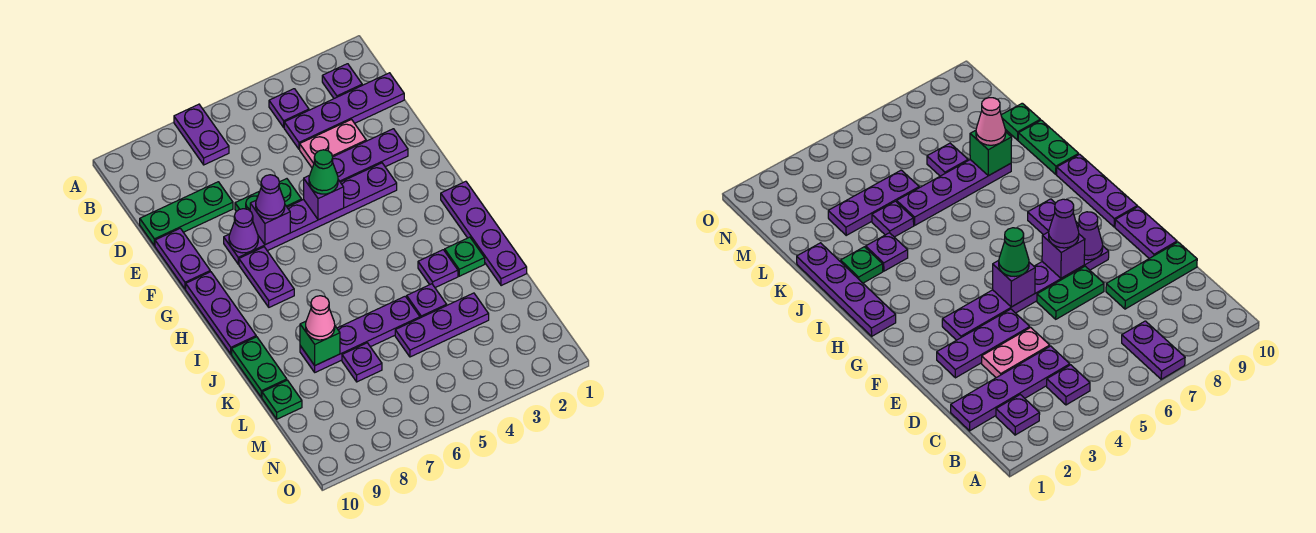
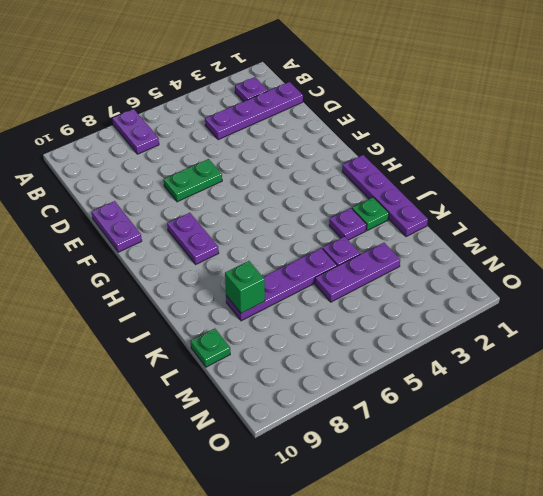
none -> purple plate B4 level 1
none -> pink plate D3:D4 level 1
none -> green plate D8:D10 level 1

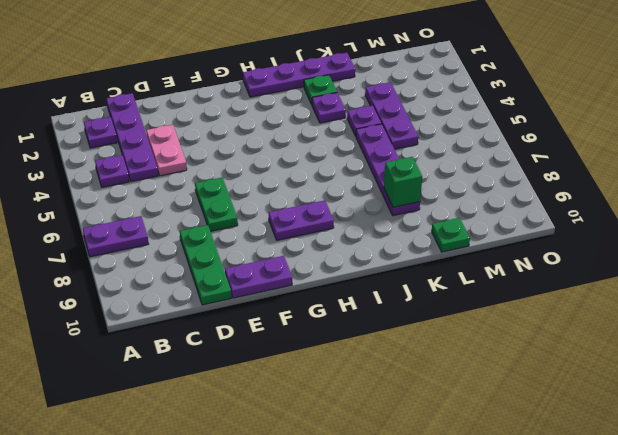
none -> purple plate E2:E4 level 1
none -> purple plate F3:F8 level 1
none -> purple plate G10:I10 level 1

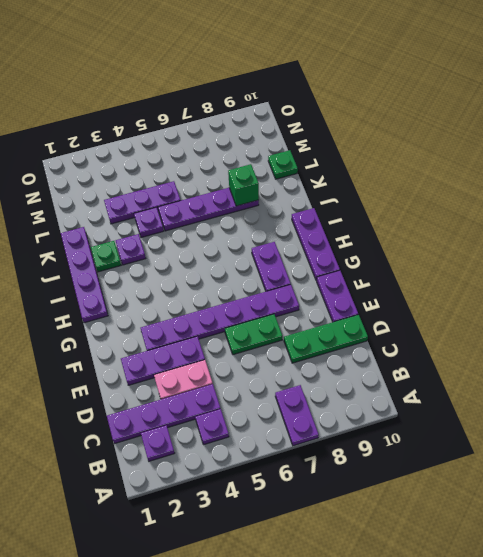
none -> green plate J10:K10 level 1
none -> purple plate L7 level 1
none -> purple brick F5 level 2

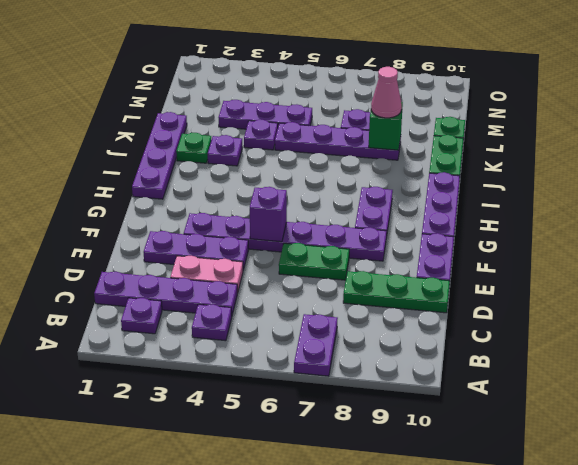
none -> purple brick F7 level 2
none -> purple cone F8 level 2
none -> green cone F5 level 3

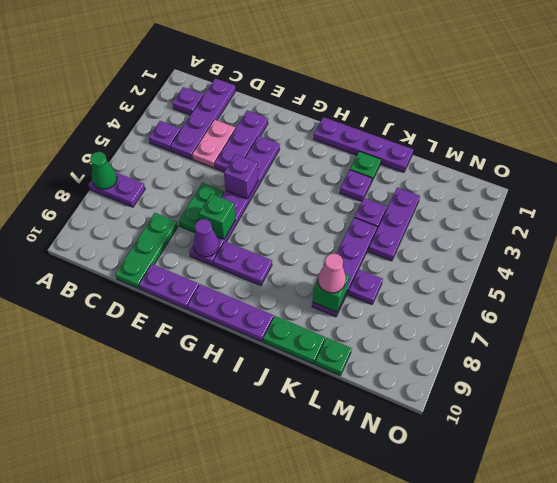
green cone A7 level 2 -> green cone F5 level 3
green brick F7 level 2 -> purple brick F7 level 2
none -> purple cone F7 level 3

